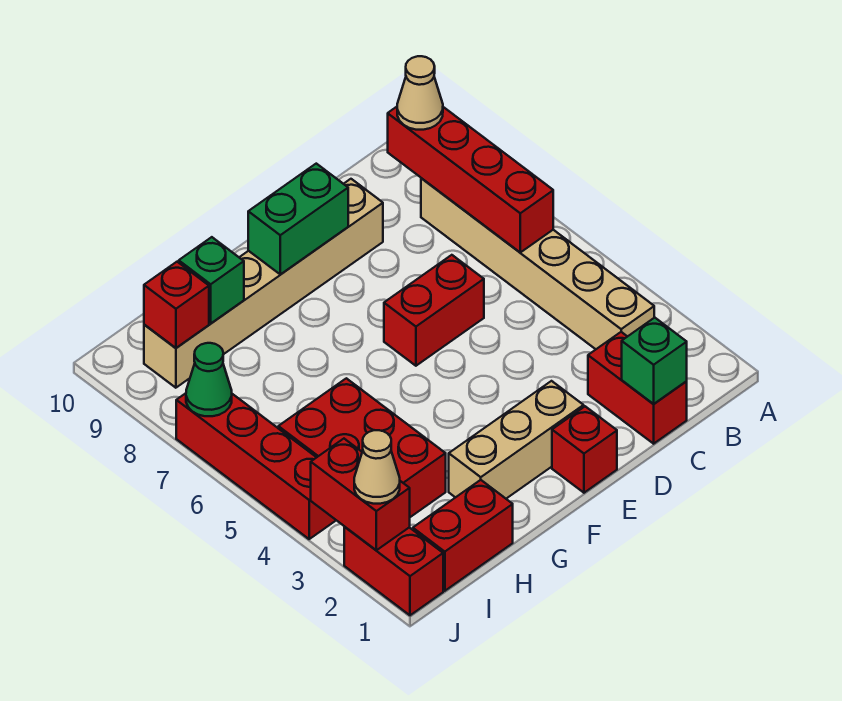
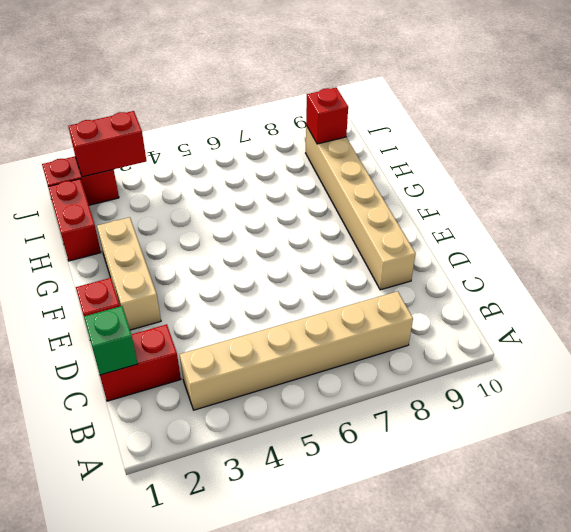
none -> red brick D6:E6 level 1
none -> red brick H3:I5 level 1
none -> red brick J4:J7 level 1

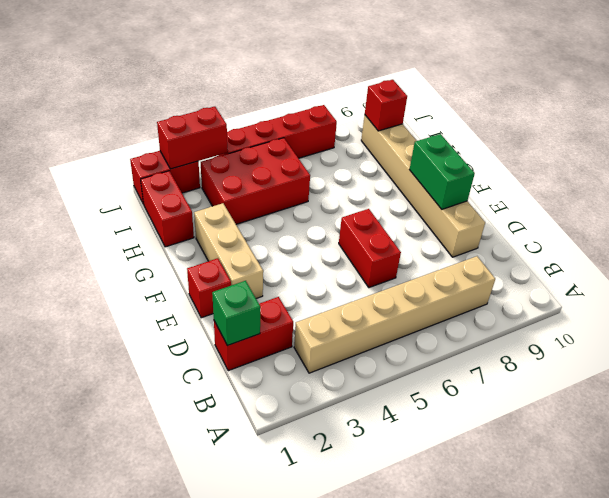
none -> red brick B6:B9 level 2
none -> green brick H9 level 2
none -> green cone J7 level 2

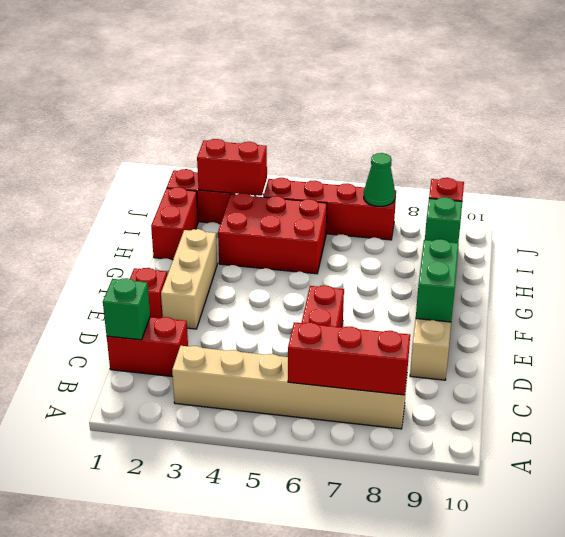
red brick B6:B8 level 2 -> red brick B6:B9 level 2
none -> tan cone B9 level 3
none -> tan cone J2 level 3

